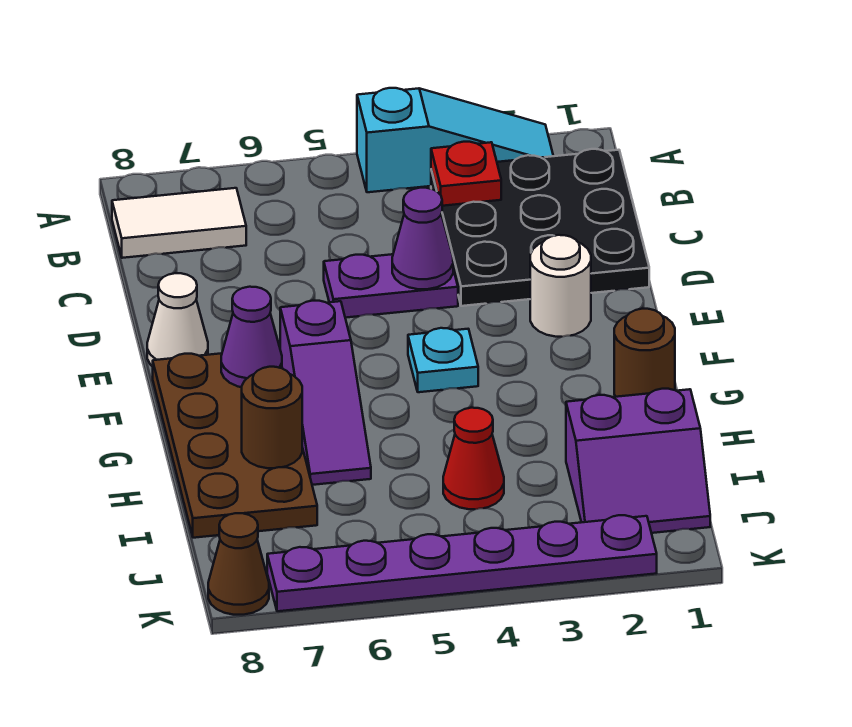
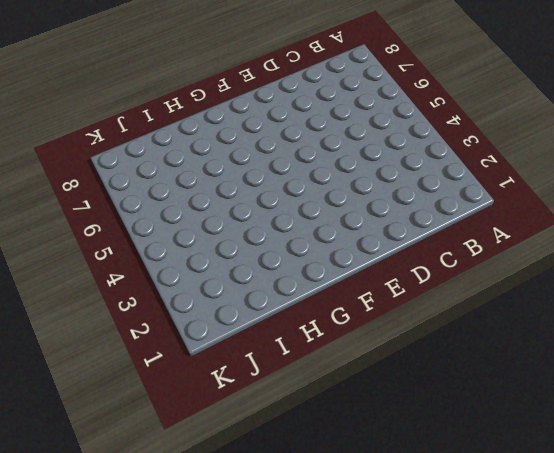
none -> cyan slope A2:A4 level 1 top 4
none -> black plate B1:D3 level 1
none -> white tile B7:B8 level 1

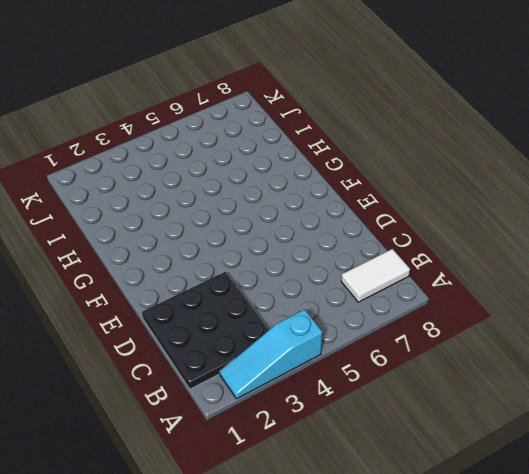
none -> purple plate D4:D5 level 1
none -> white round brick E2 level 1
none -> white cone E8 level 1

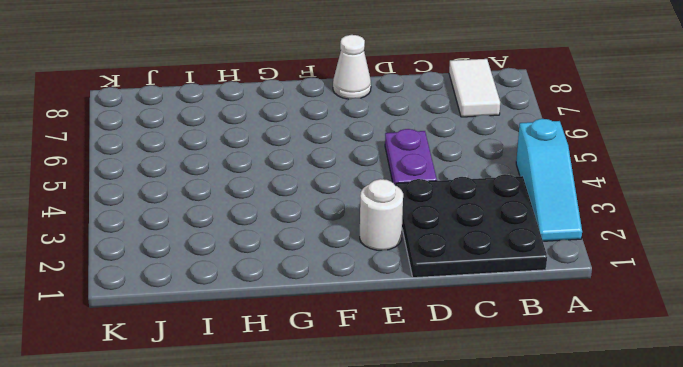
none -> cyan plate F4 level 1
none -> purple slope F6:H6 level 1 top F
none -> brown plate F7:I8 level 1

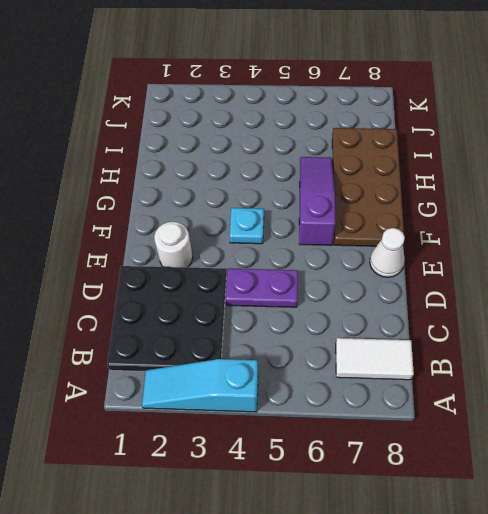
none -> brown round brick G1 level 1
none -> purple slope I1:J2 level 1 top I
none -> red cone I4 level 1

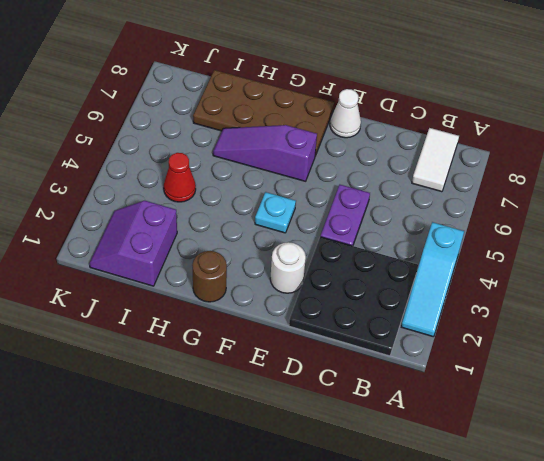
none -> purple plate K2:K7 level 1
none -> brown cone K8 level 1
none -> red plate B3 level 2

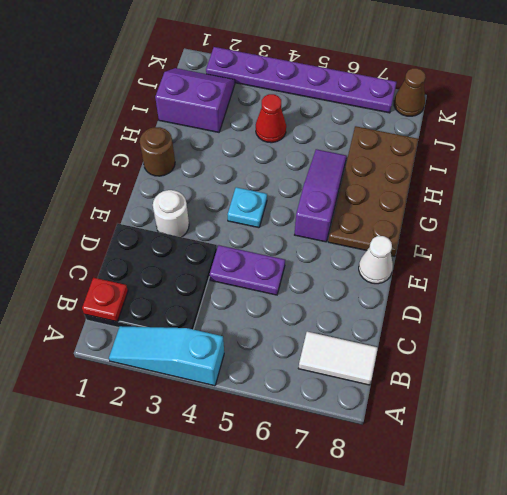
red plate B1 level 2 -> red plate B3 level 2
none -> purple cone D4 level 2
none -> purple cone F7 level 2
none -> brown round brick H7 level 2

